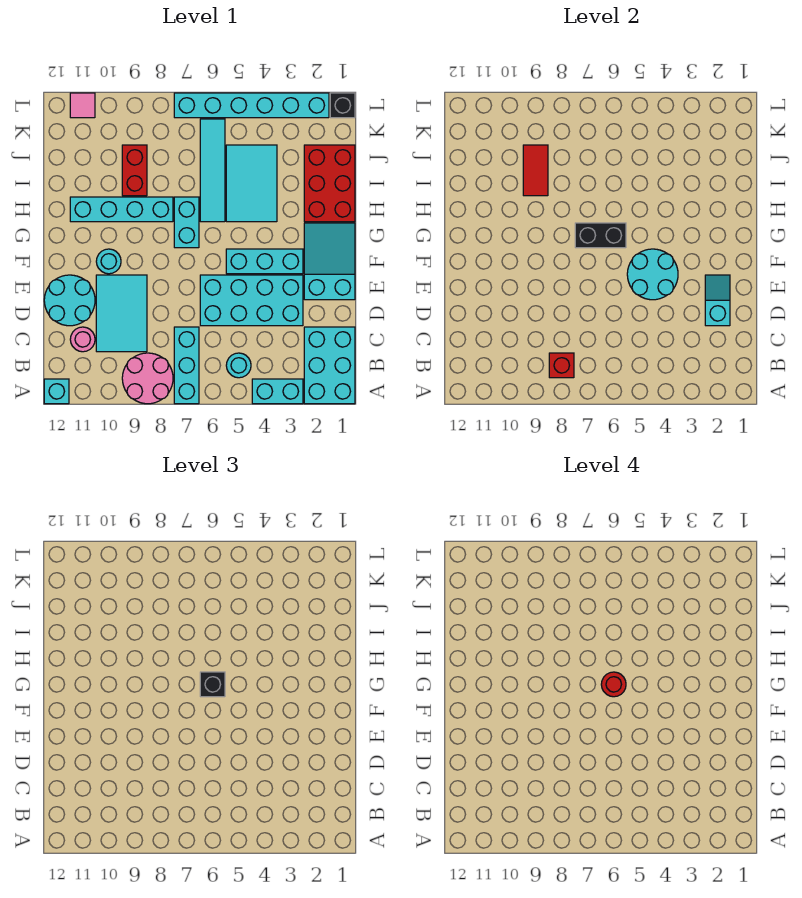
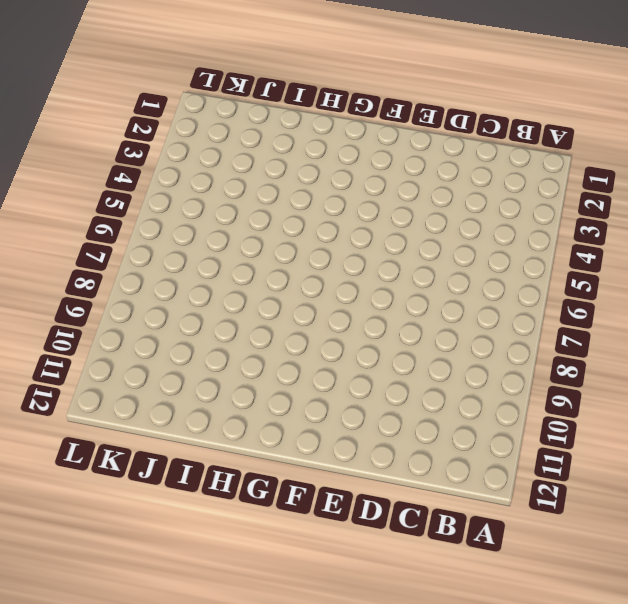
none -> cyan brick A1:C2 level 1
none -> cyan brick A3:A4 level 1
none -> cyan brick A7:C7 level 1

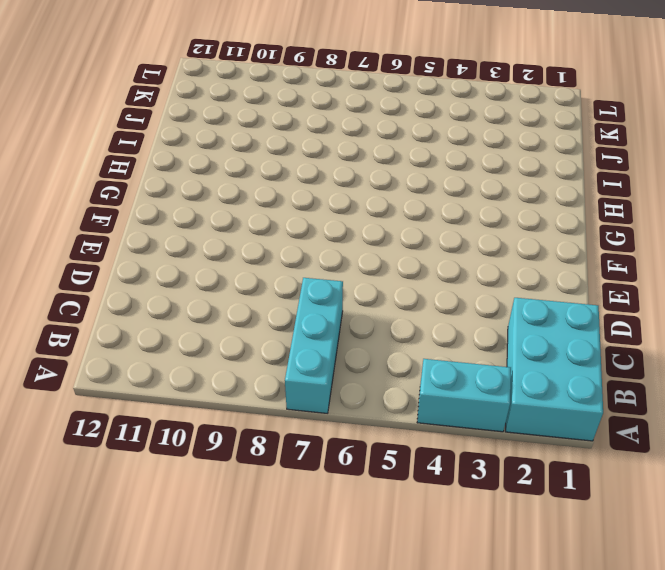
none -> pink round brick A8:B9 level 1
none -> cyan brick A12 level 1
none -> cyan round brick B5 level 1

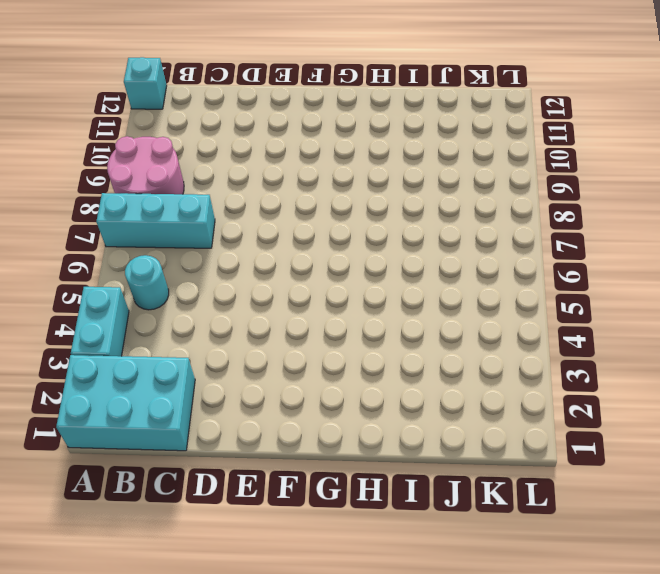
none -> cyan tile C9:E10 level 1
none -> pink round brick C11 level 1
none -> cyan brick D3:E6 level 1

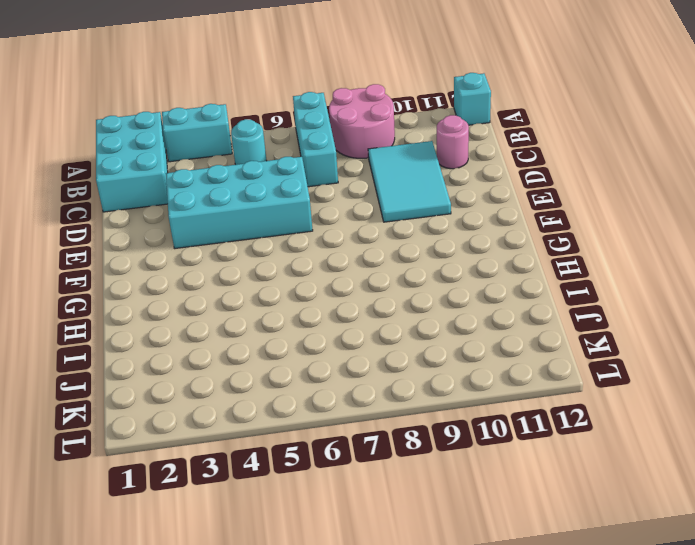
none -> cyan round brick D11:E12 level 1
none -> cyan slope E1:G2 level 1 top E
none -> cyan brick F3:F5 level 1

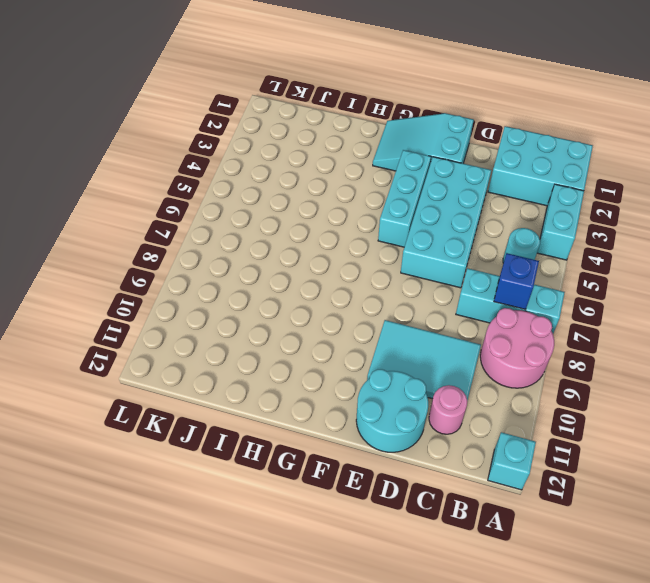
blue brick B7 level 2 -> none
none -> cyan round brick F10 level 1
none -> cyan brick G7:H7 level 1
none -> red brick H1:J2 level 1

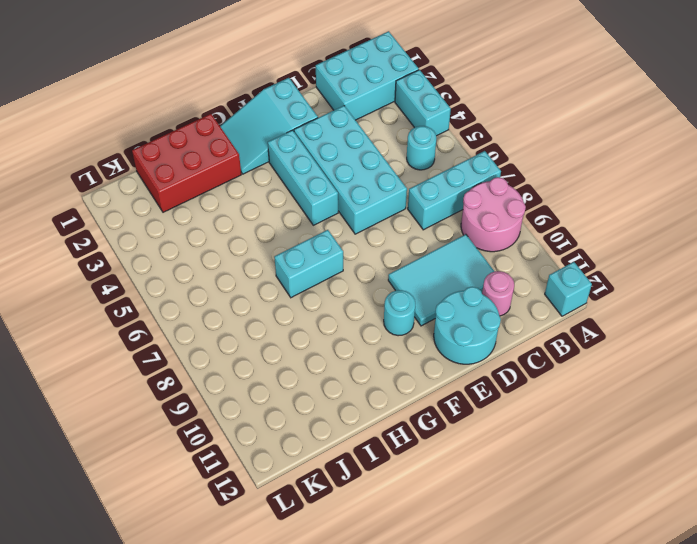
none -> cyan tile H4:J5 level 1
none -> cyan tile H6:K6 level 1
none -> cyan brick H8:H11 level 1

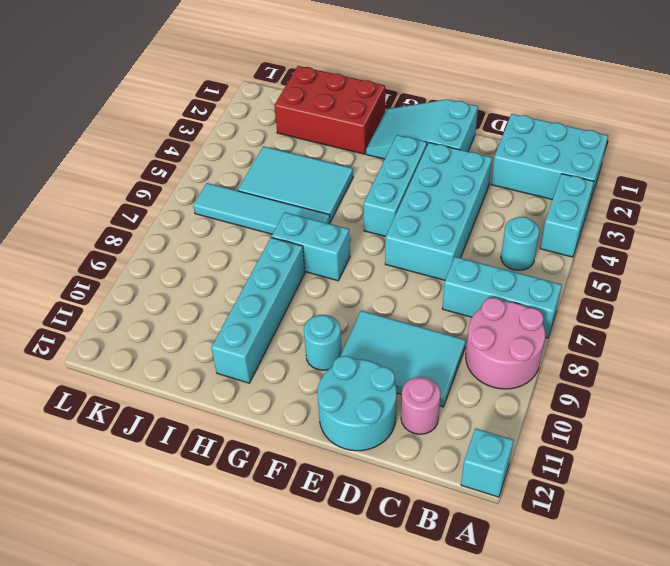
none -> red brick I9:J9 level 1
none -> black brick L1 level 1
none -> cyan brick L2:L7 level 1

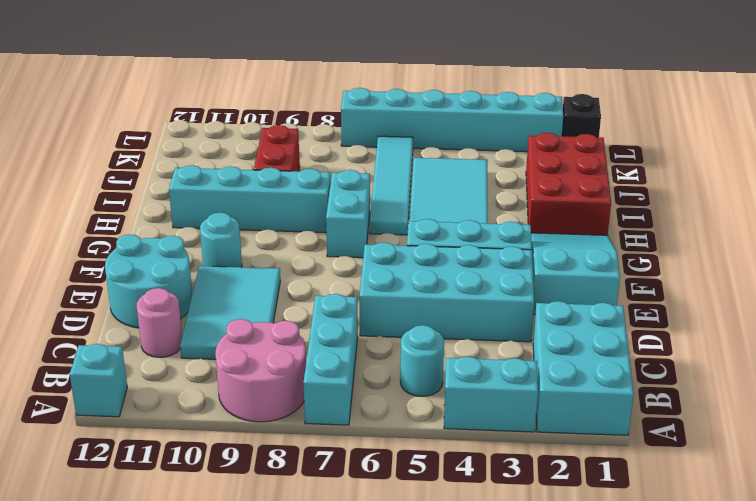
none -> pink tile L11 level 1
none -> red brick B8 level 2
none -> cyan slope D2:E2 level 2 top D

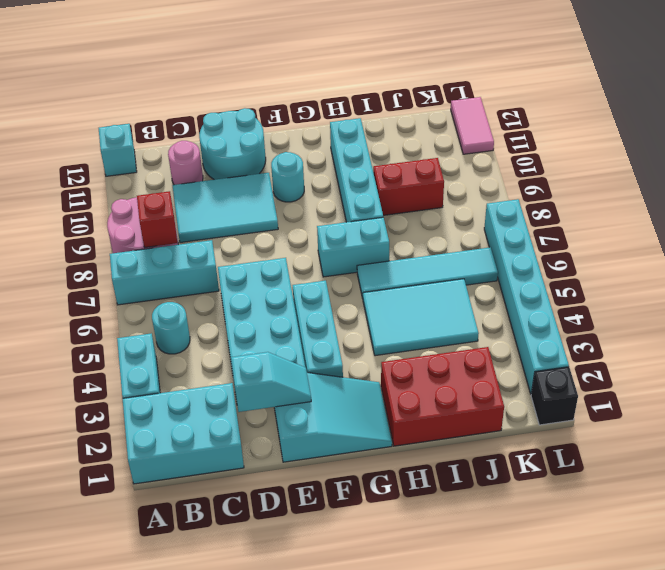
pink tile L11:L12 level 1 -> pink tile L11 level 1
none -> cyan round brick E4:F5 level 2
none -> black brick G6:G7 level 2
none -> red tile I9:J9 level 2

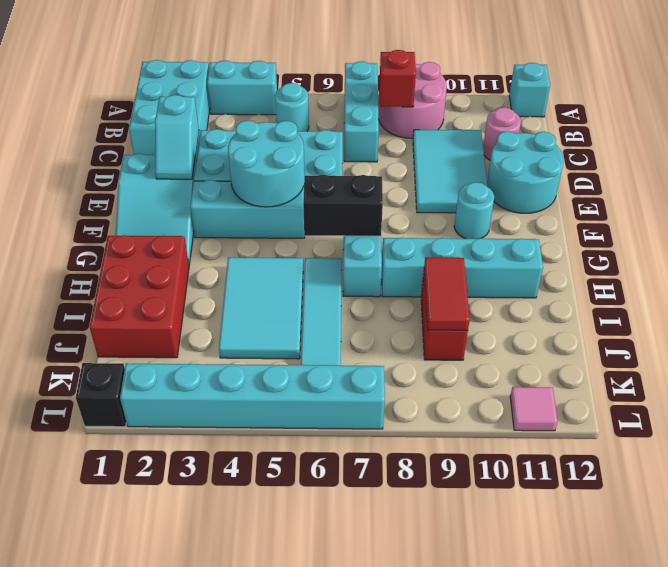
none -> black brick G6 level 3
none -> red round brick G6 level 4

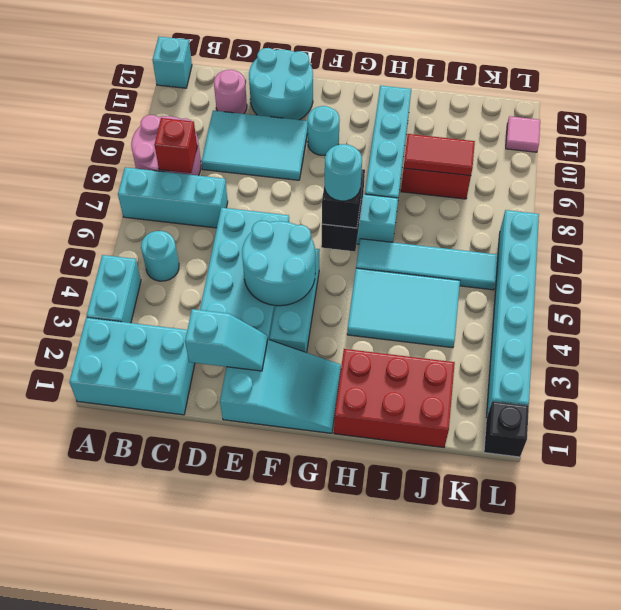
cyan round brick G6 level 4 -> red round brick G6 level 4

